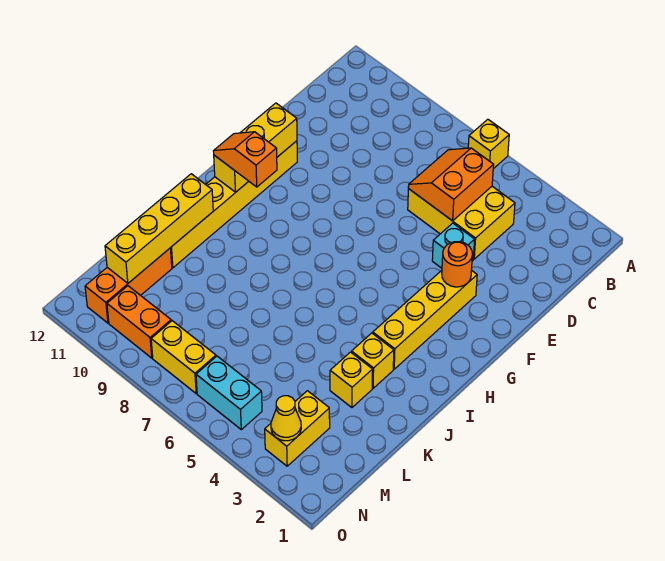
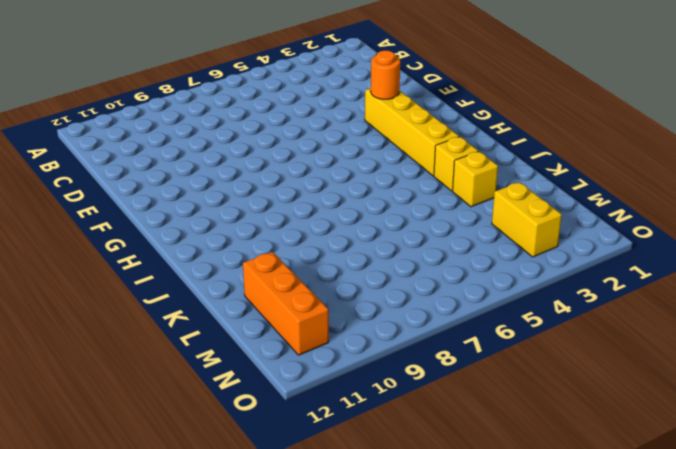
none -> yellow brick A6 level 1
none -> yellow brick C4:D6 level 1
none -> cyan brick E4 level 1

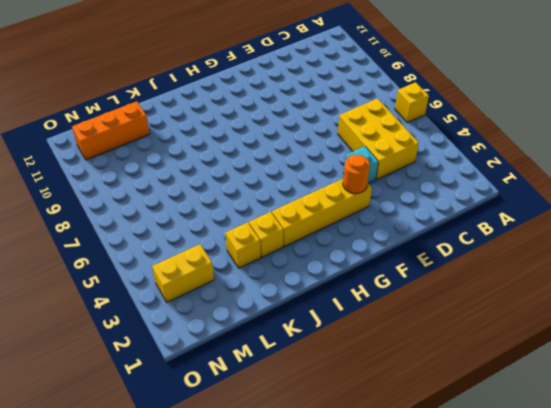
none -> yellow brick F11:K11 level 1
none -> cyan brick N5:N6 level 1
none -> yellow brick N7:N8 level 1

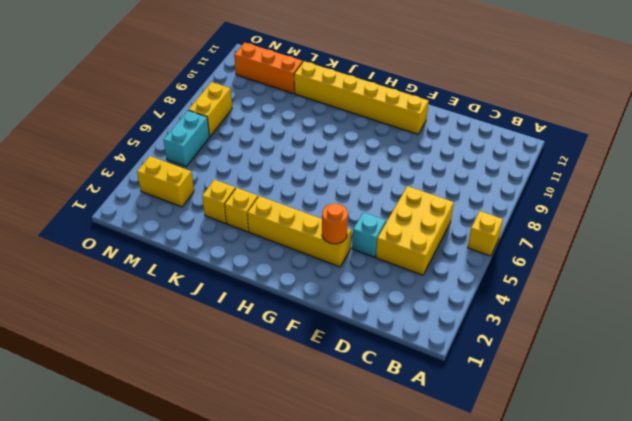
none -> orange brick N9:N10 level 1
none -> orange slope C5:D6 level 2 top 5
none -> yellow brick F11:H11 level 2

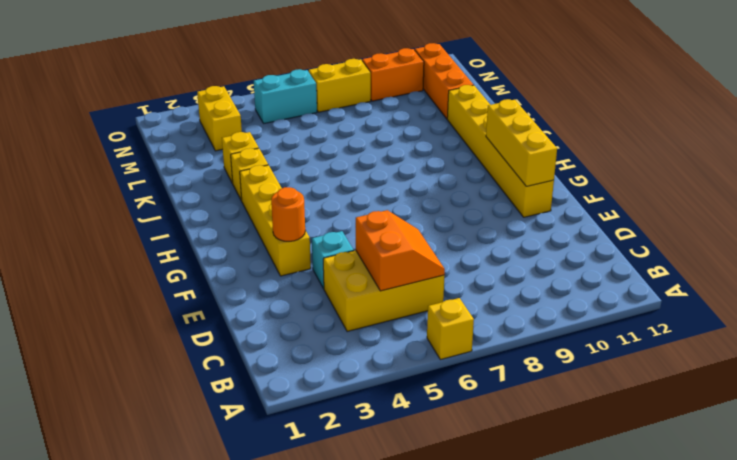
none -> yellow brick J11:M11 level 2
none -> yellow cone N3 level 2
none -> orange slope H10:H11 level 3 top 10

